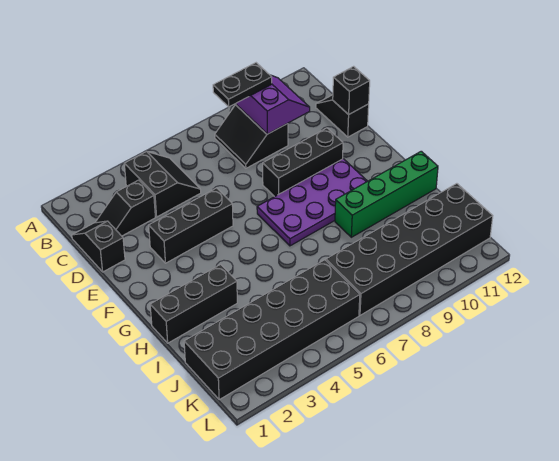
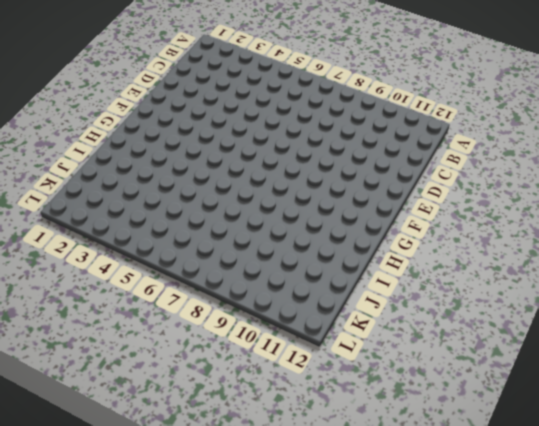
none -> black slope B4:C5 level 1 top 4
none -> black slope B8:C9 level 1 top 9
none -> black slope C1:D1 level 1 top D

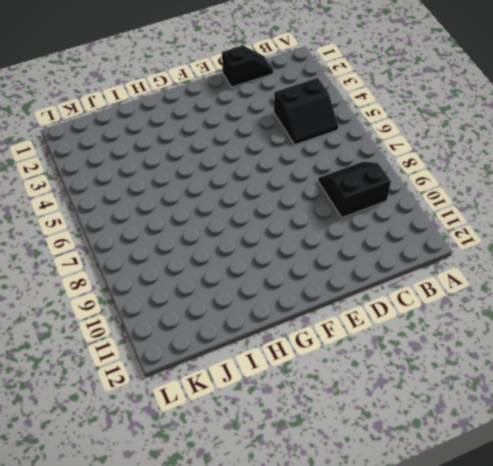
none -> black slope C2:C3 level 1 top 3
none -> black slope C12:D12 level 1 top D
none -> black brick E3:E5 level 1

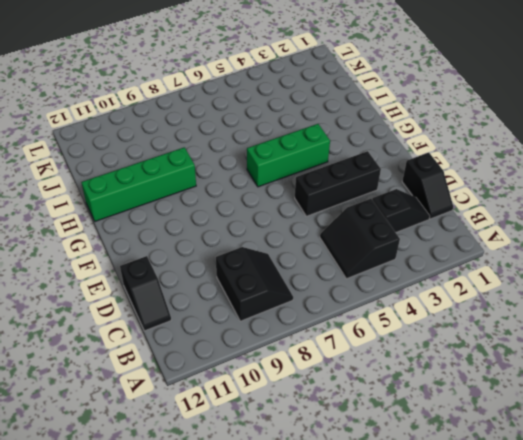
green brick G4:G6 level 1 -> none
none -> black brick E8:E10 level 1
none -> purple plate F7:G10 level 1
none -> black brick H1:H3 level 1

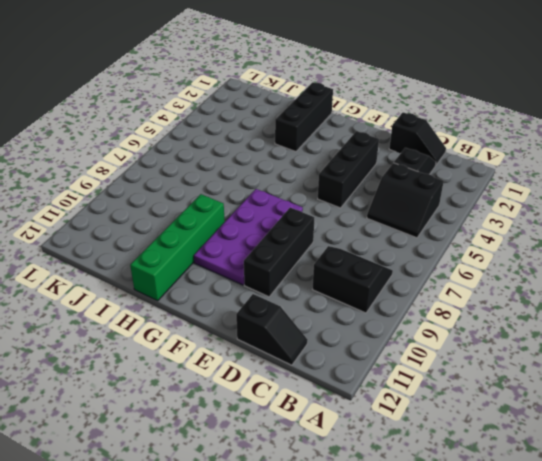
none -> black brick J1:K6 level 1
none -> black brick J7:K12 level 1
none -> purple slope B9:C10 level 2 top 9

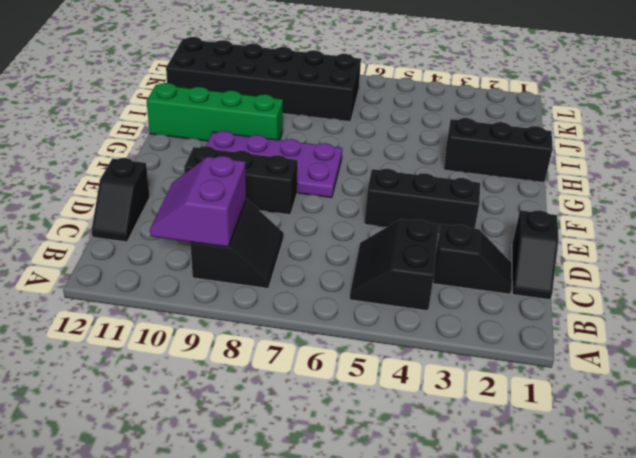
none -> black brick J1:K6 level 1
none -> black brick D12 level 2
none -> black plate B8:B9 level 3

